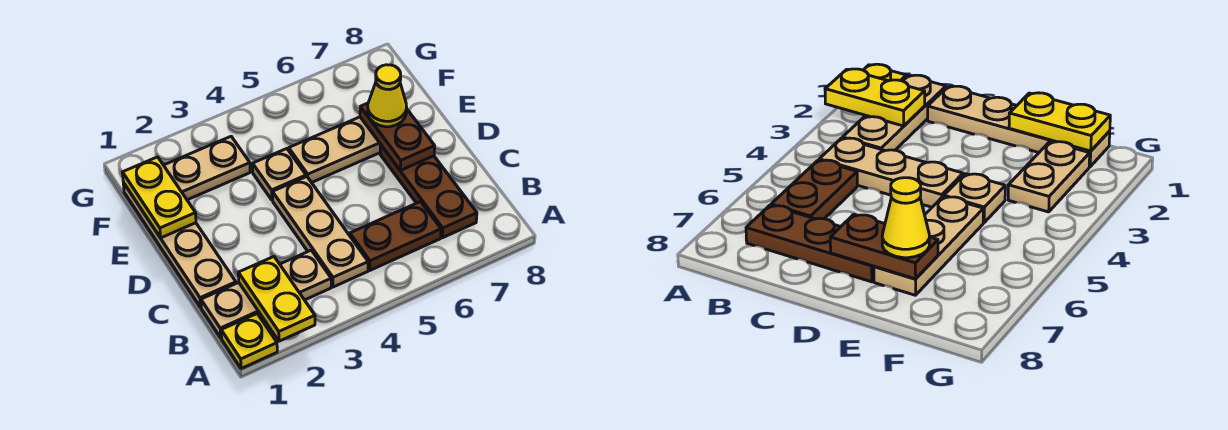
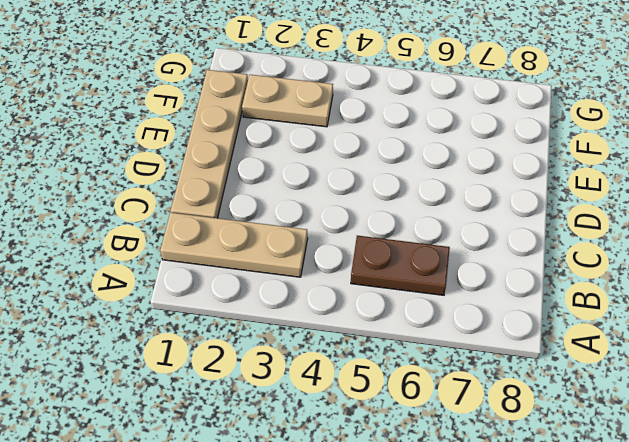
none -> yellow plate A1 level 1
none -> tan plate B4:D4 level 1
none -> brown plate B7:D7 level 1

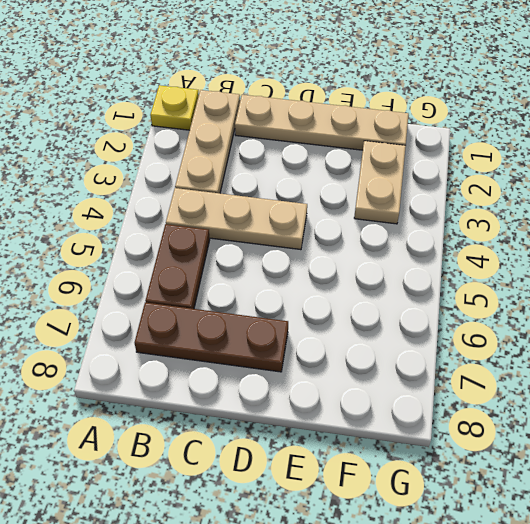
none -> tan plate E4 level 1
none -> tan plate E5:E7 level 1
none -> yellow plate A2:B2 level 2

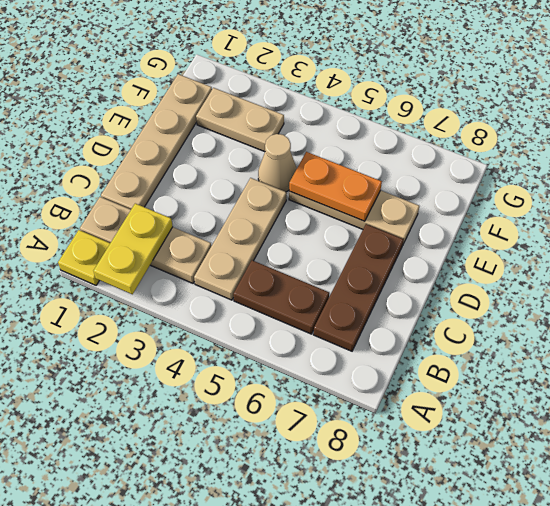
tan cone E4 level 1 -> tan plate E4 level 1
orange plate E5:E6 level 2 -> none
none -> brown plate D7:E7 level 2
none -> yellow plate E1:F1 level 2
none -> yellow cone E7 level 3

